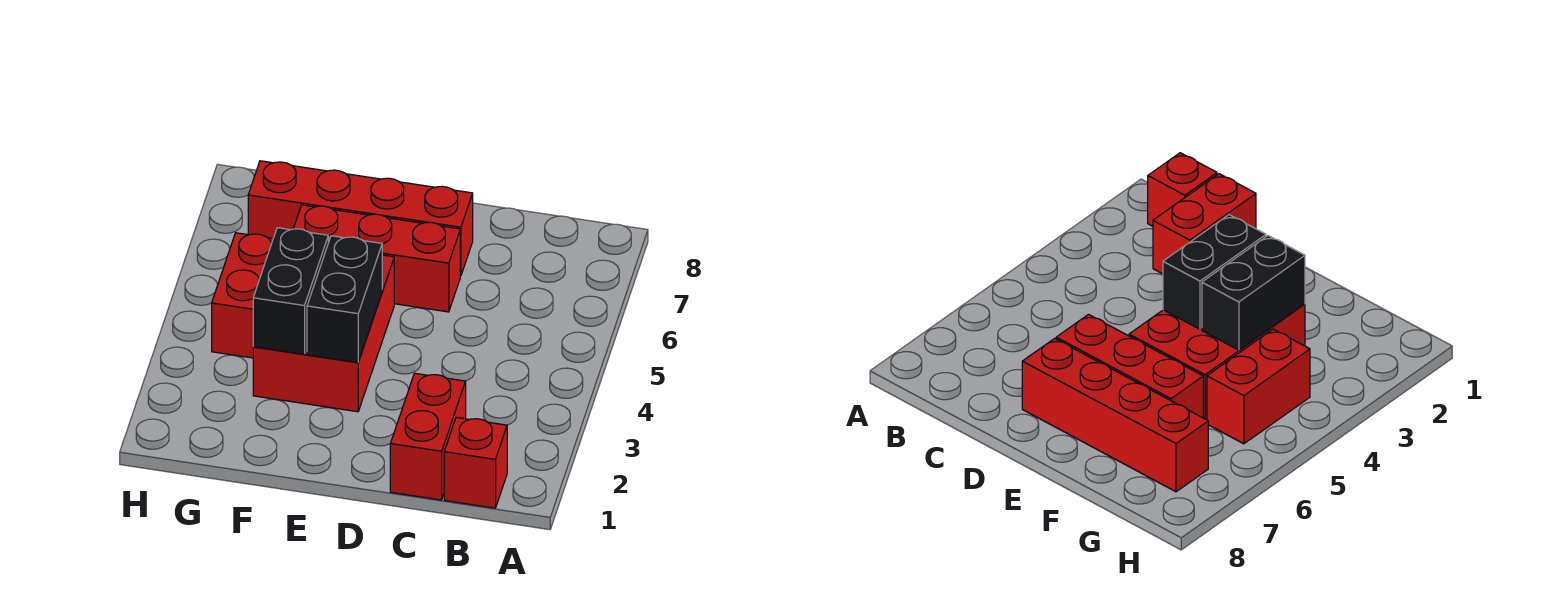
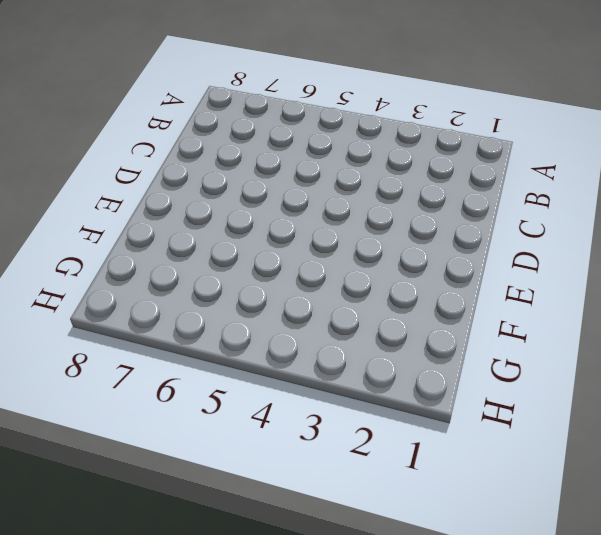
none -> red brick B1 level 1
none -> red brick C1:C2 level 1

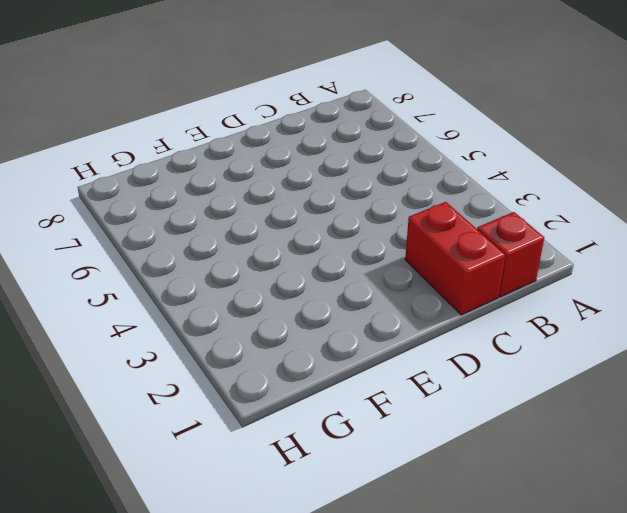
none -> red brick D6:F6 level 1
none -> red brick D7:G7 level 1

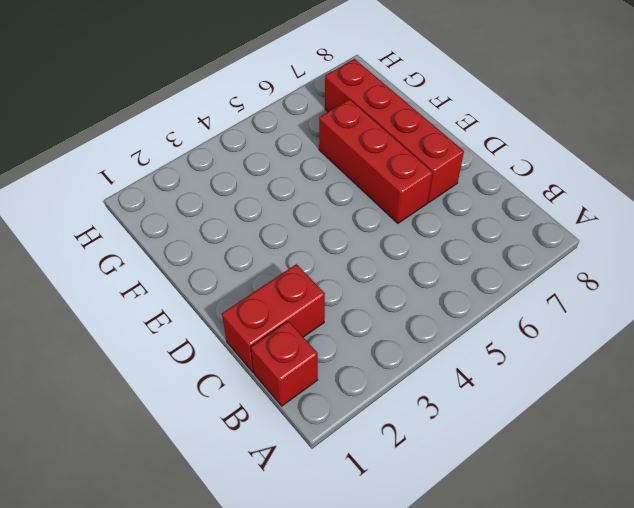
none -> red brick E3:F5 level 1
none -> red brick G4:G5 level 1

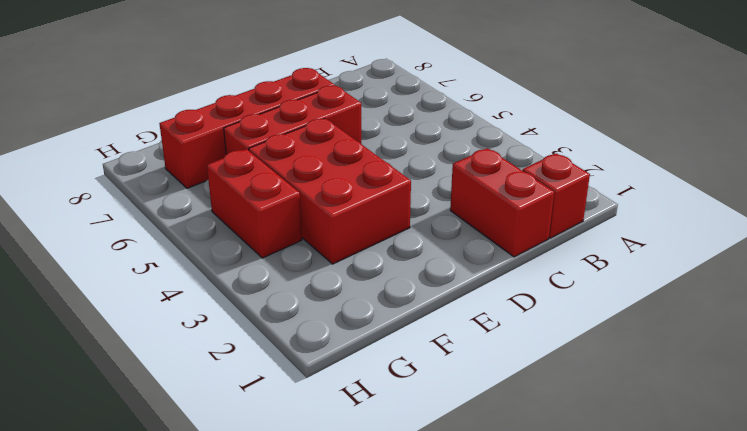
none -> black brick E3:E4 level 2
none -> black brick F3:F4 level 2

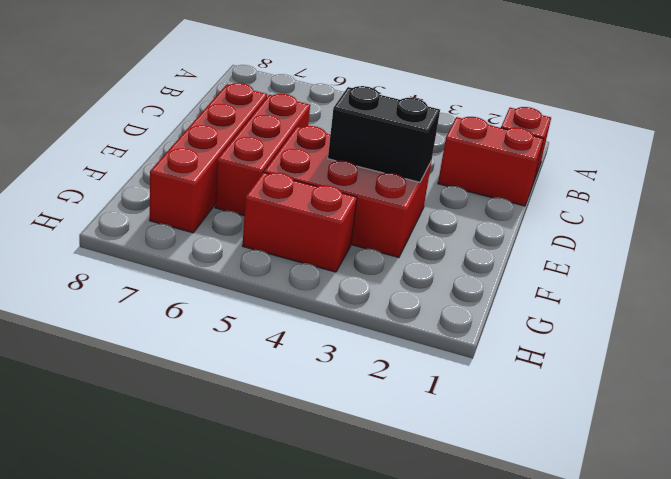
none -> black brick F3:F4 level 2

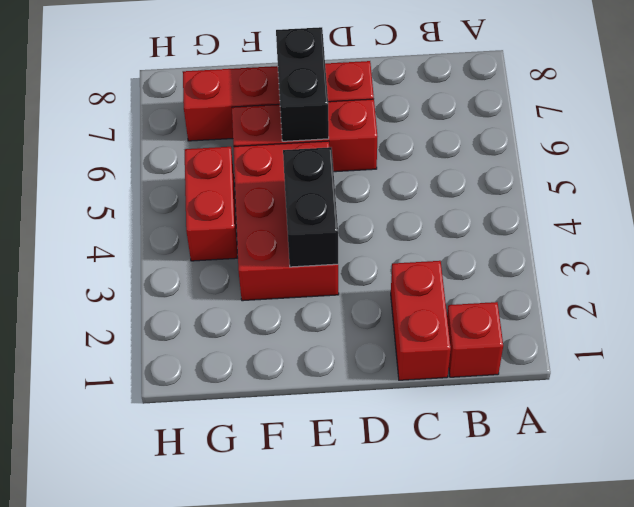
black brick E6:E7 level 2 -> black brick F3:F4 level 2

